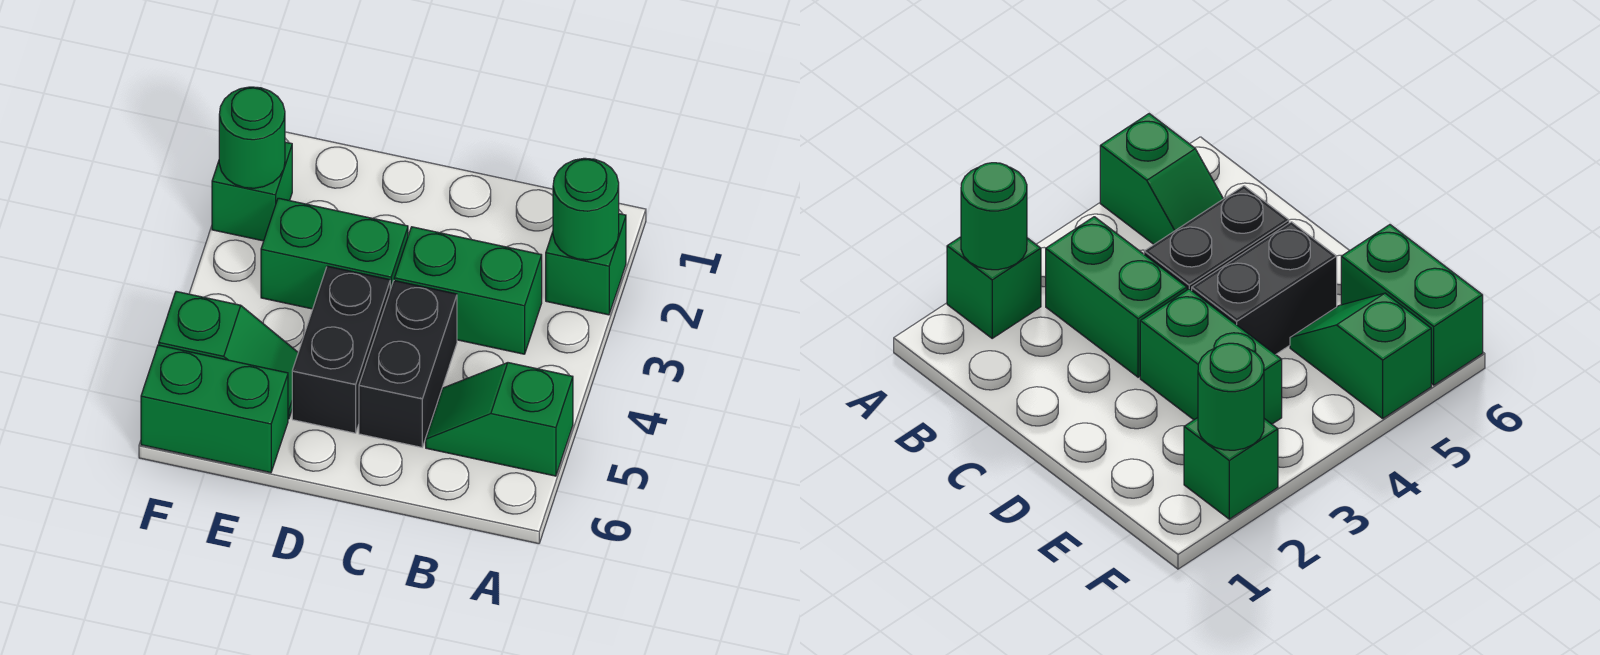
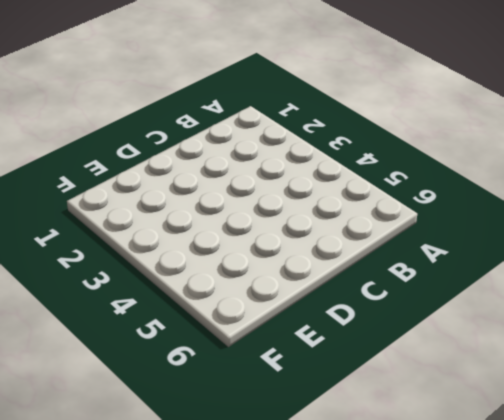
none -> green brick A2 level 1
none -> green slope A5:B5 level 1 top A

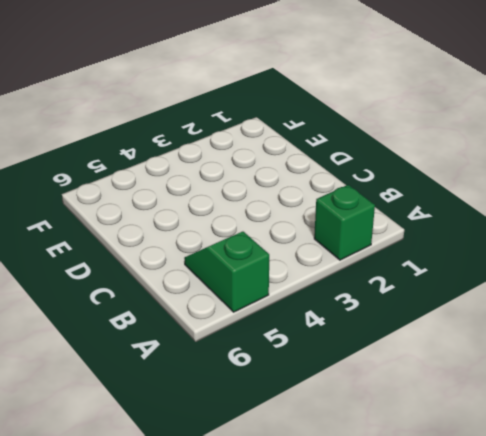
none -> green brick B3:C3 level 1
none -> black brick C4:C5 level 1

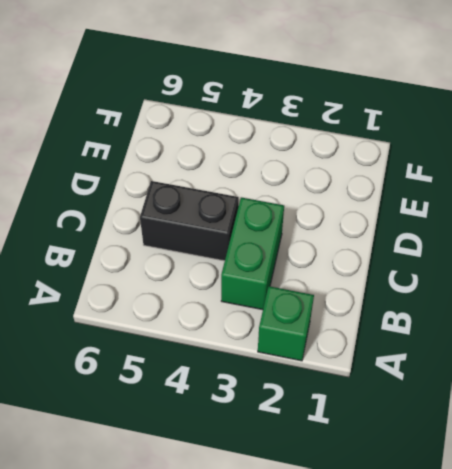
none -> green slope A5:B5 level 1 top A
none -> green brick D3:E3 level 1

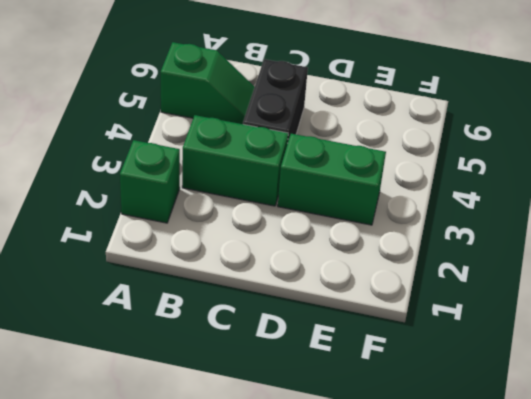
none -> black brick D4:D5 level 1
none -> green slope E5:F5 level 1 top F

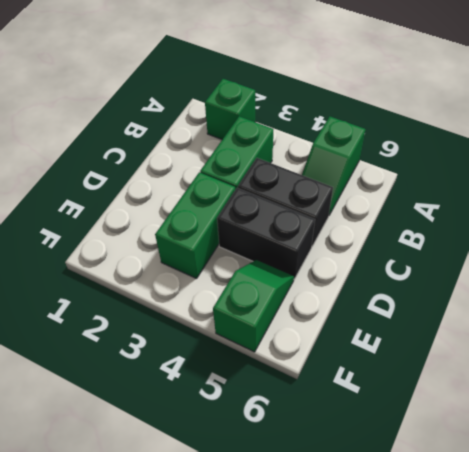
none -> green brick E6:F6 level 1
none -> green brick F2 level 1

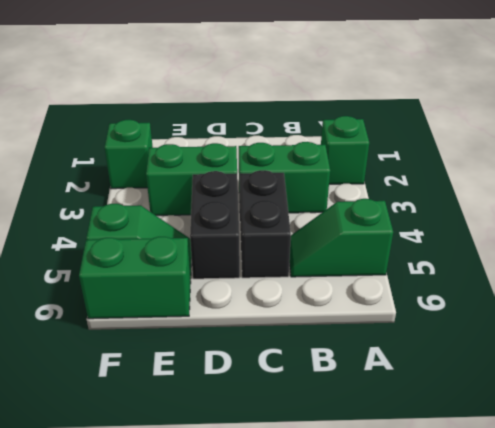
none -> green round brick A2 level 2
none -> green round brick F2 level 2

